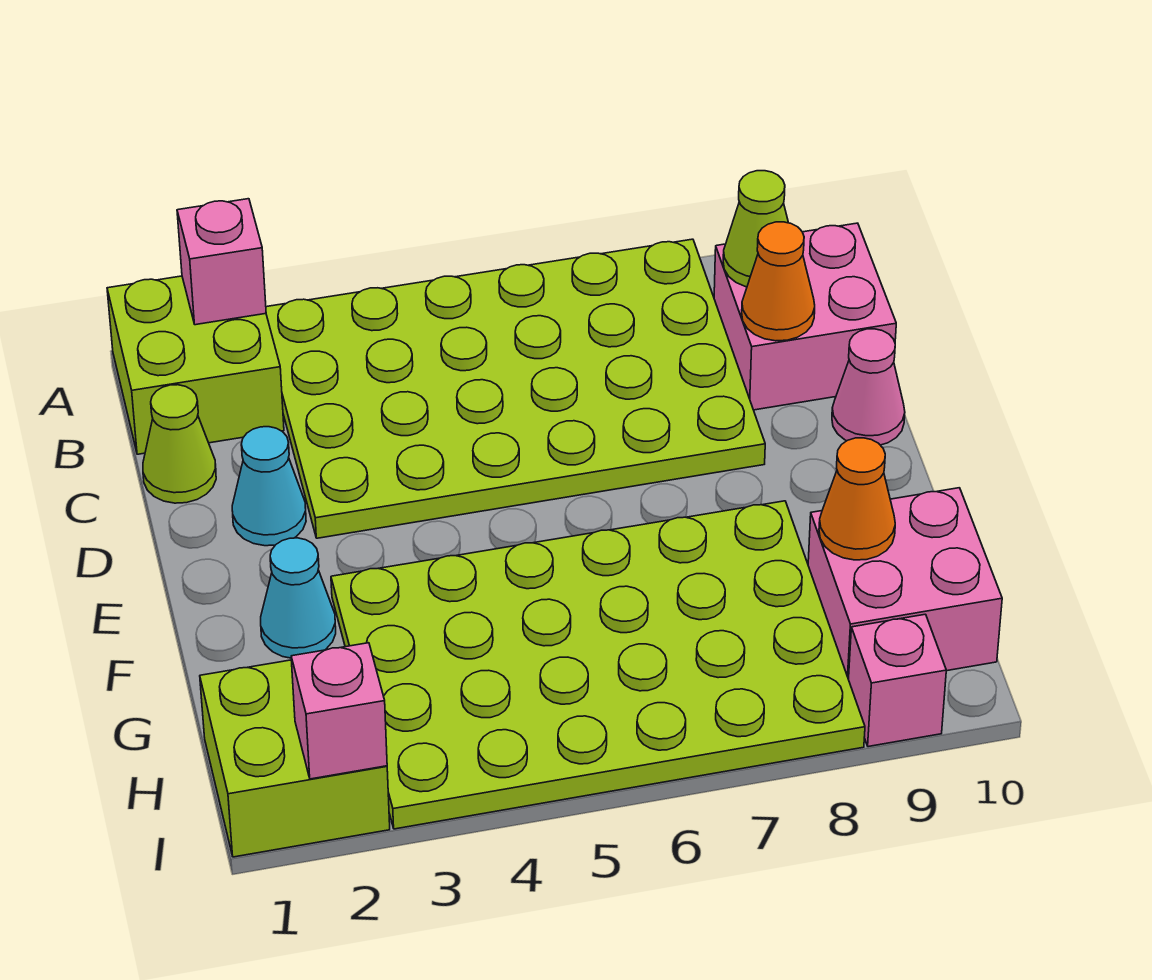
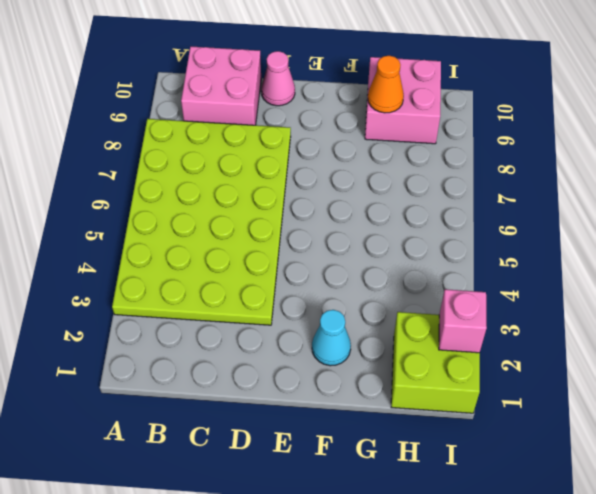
none -> lime brick A1:B2 level 1
none -> lime cone C1 level 1
none -> cyan cone D2 level 1

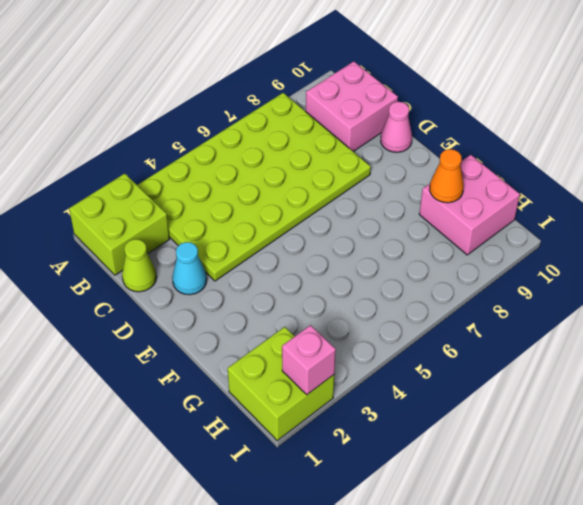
none -> cyan cone F2 level 1
none -> lime plate F3:I8 level 1
none -> pink brick I9 level 1

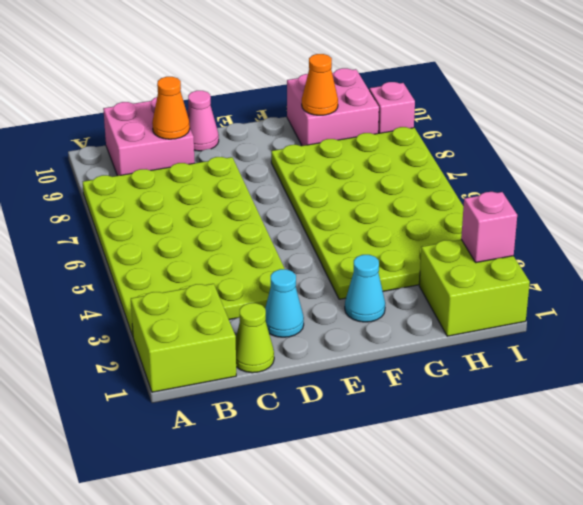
none -> pink brick A2 level 2
none -> lime cone B9 level 2

